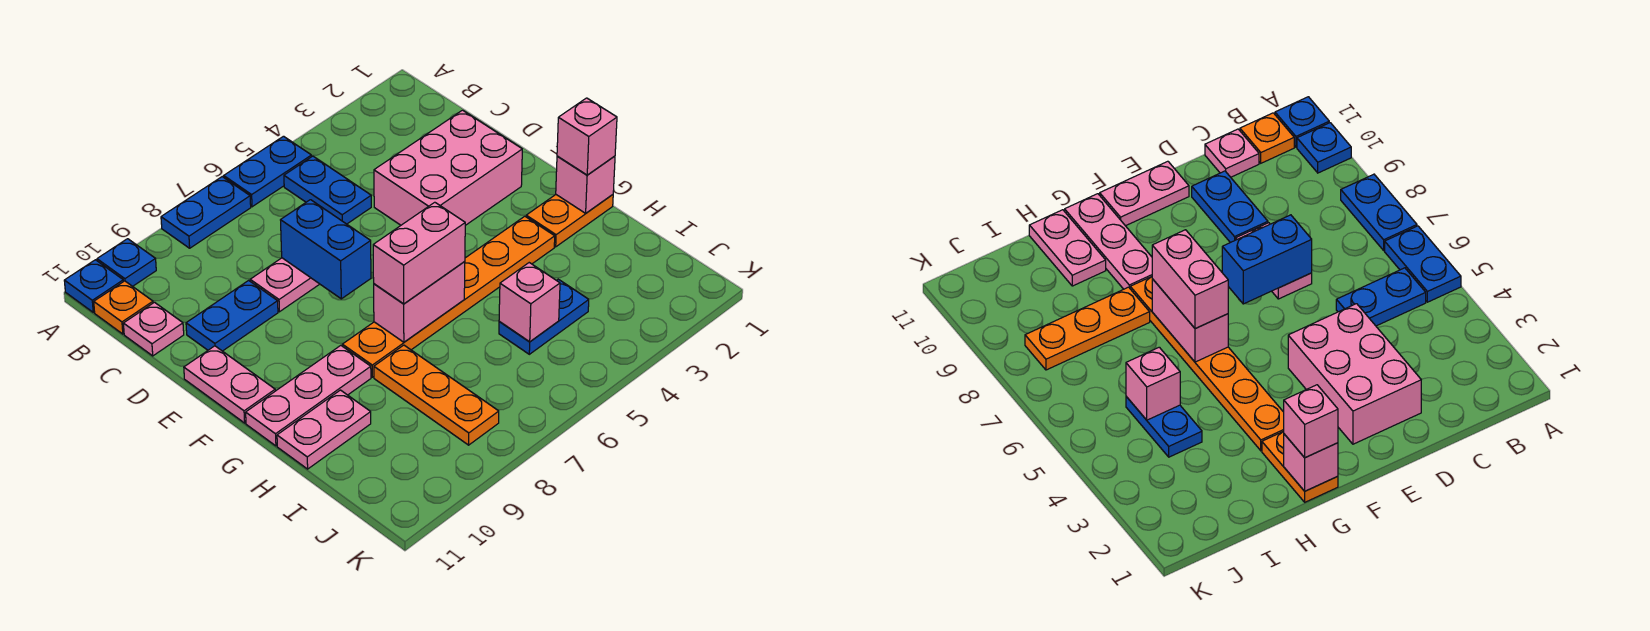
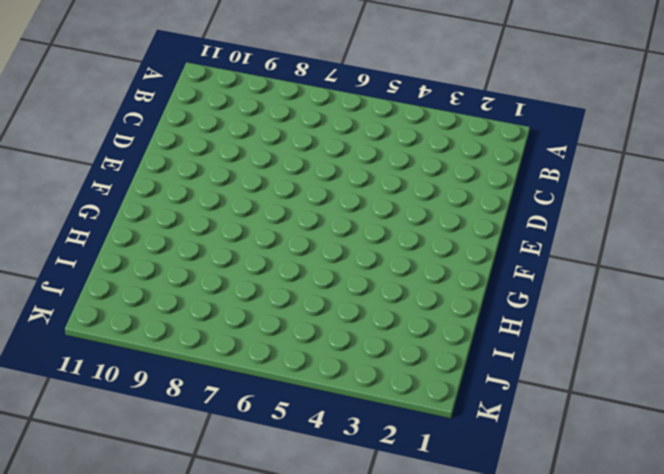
none -> blue plate A5:A6 level 1
none -> blue plate A7:A8 level 1
none -> blue plate A10 level 1

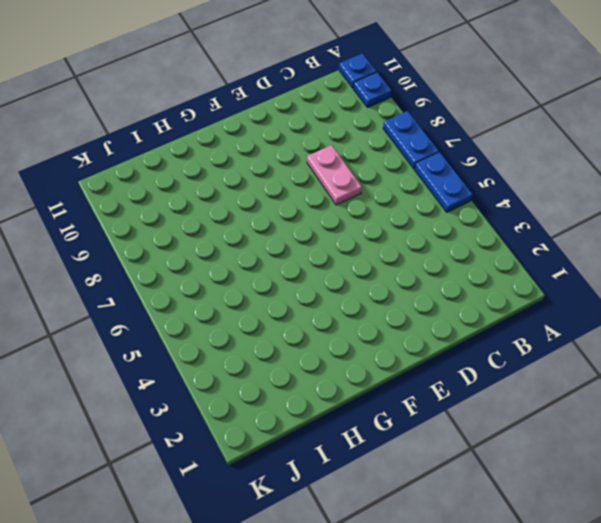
none -> blue plate B5:C5 level 1
none -> orange plate B11 level 1
none -> pink plate C11 level 1

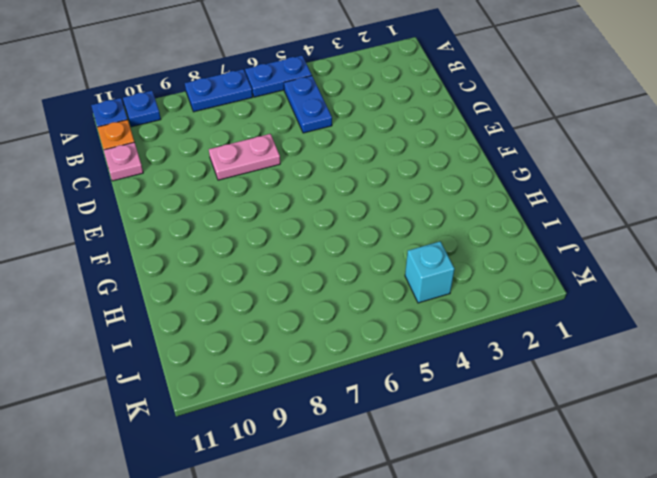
cyan brick J4 level 1 -> none
none -> pink brick D2:E4 level 1
none -> blue plate D9:D10 level 1
none -> pink plate E11:F11 level 1

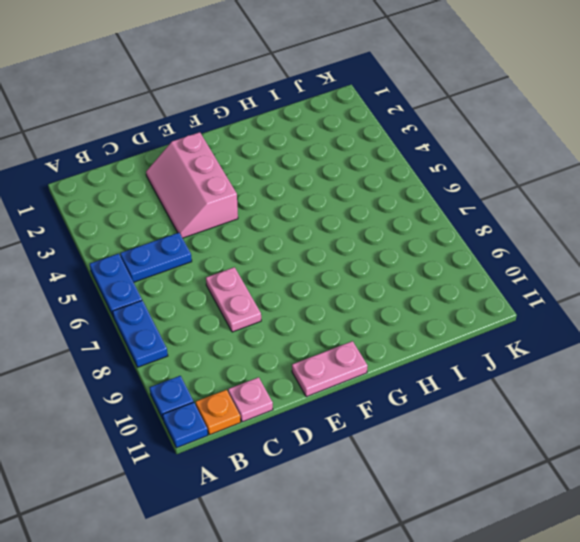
pink slope D2:E4 level 1 top E -> pink brick D2:E4 level 1
none -> blue plate D9:D10 level 1
none -> orange plate G1:G2 level 1
none -> orange plate G3:G8 level 1

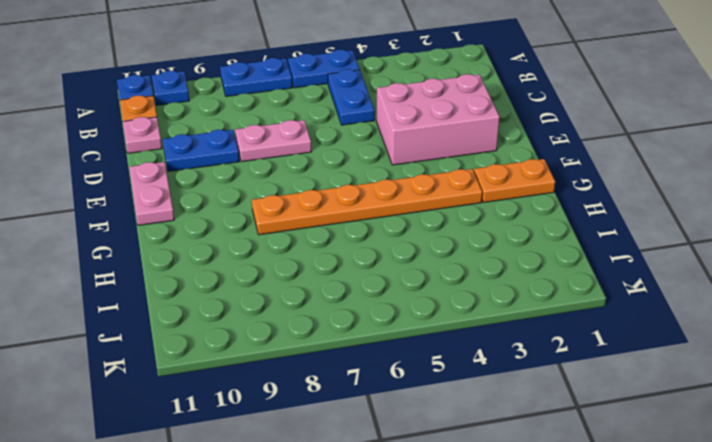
none -> pink plate G9:G11 level 1
none -> orange plate H8:J8 level 1
none -> pink plate H10:H11 level 1

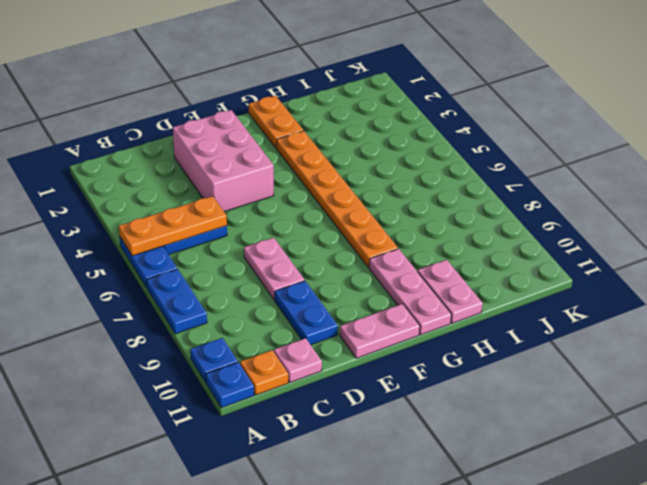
orange plate A5:C5 level 2 -> orange plate H8:J8 level 1
none -> blue plate I4:I5 level 1
none -> blue brick D7:E7 level 2
none -> pink brick G1 level 2

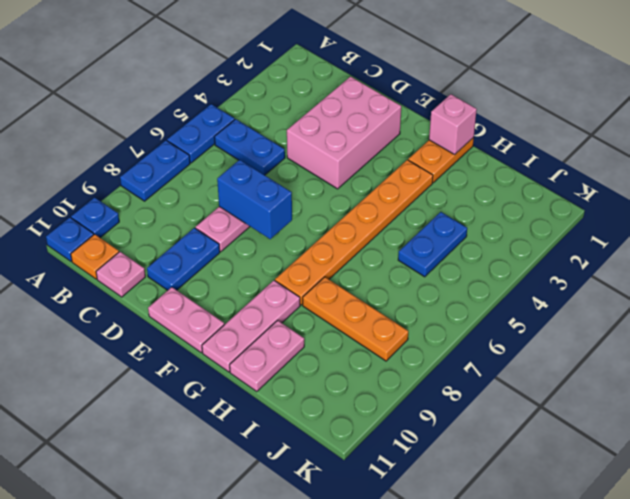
none -> pink brick G6:G7 level 2
none -> pink brick I5 level 2
none -> pink brick G1 level 3

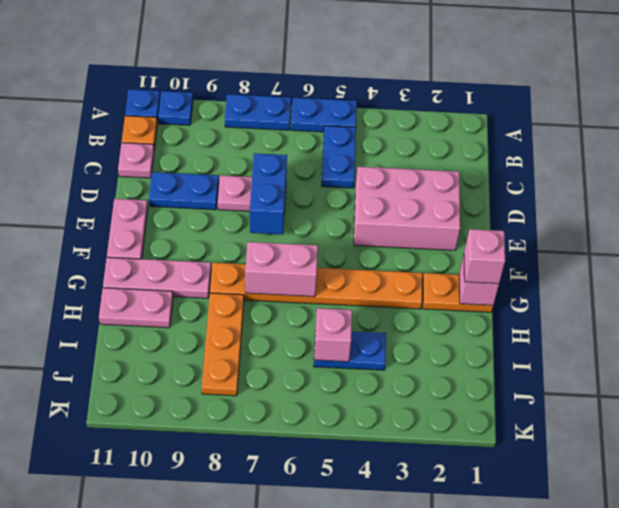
none -> pink brick G6:G7 level 3

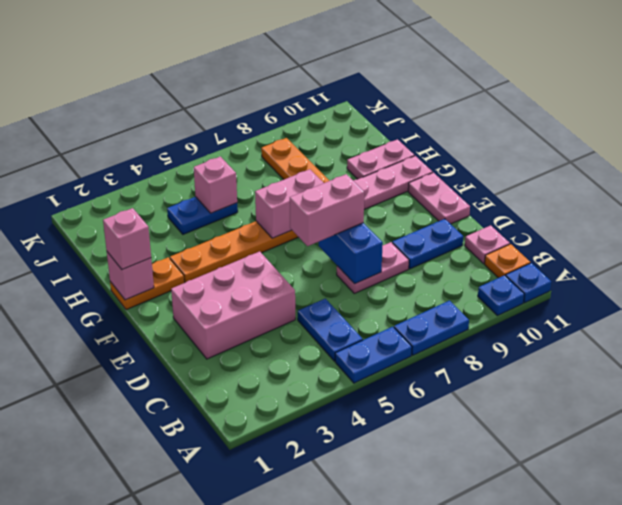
pink brick E6:E7 level 3 -> pink brick G6:G7 level 3

